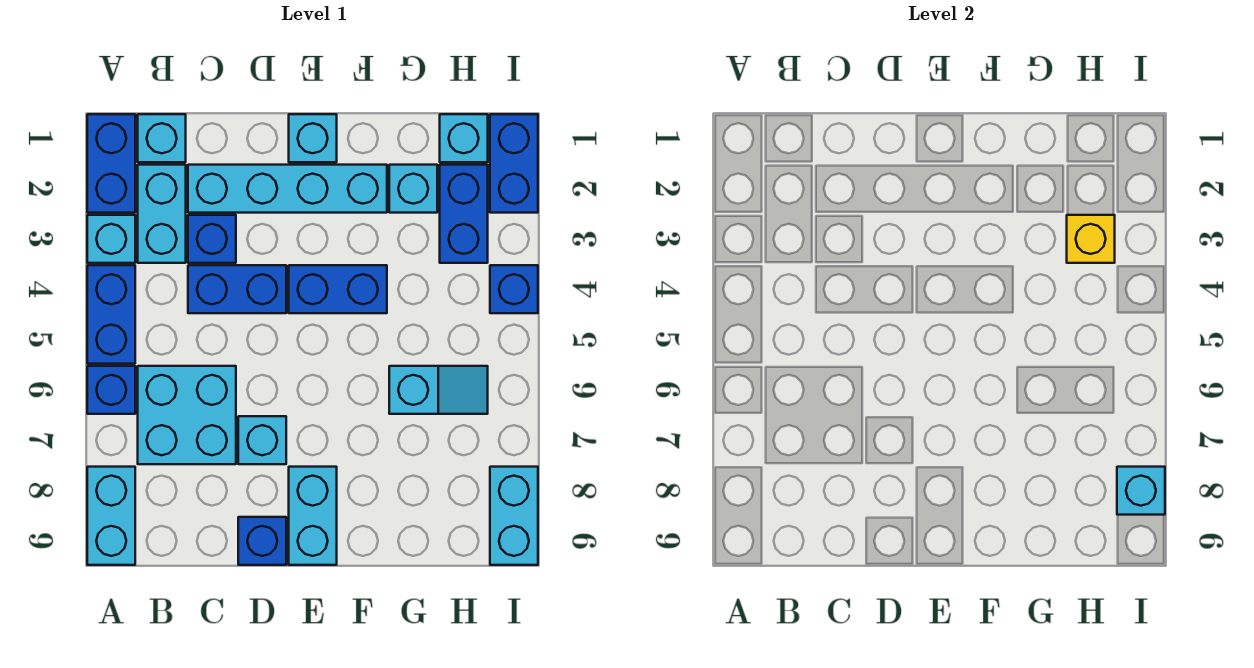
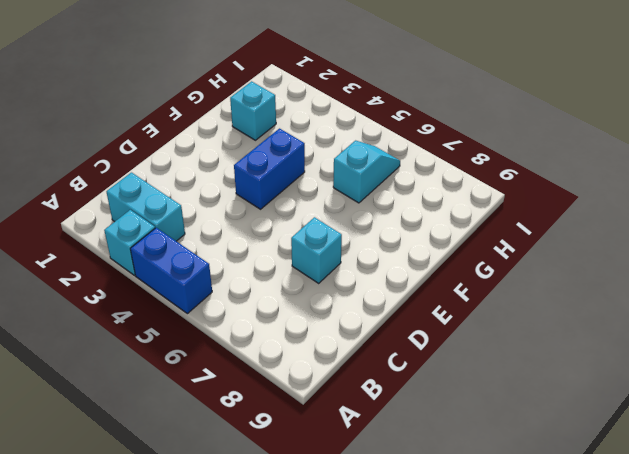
none -> blue brick A1:A2 level 1
none -> blue brick A6 level 1
none -> cyan brick A8:A9 level 1

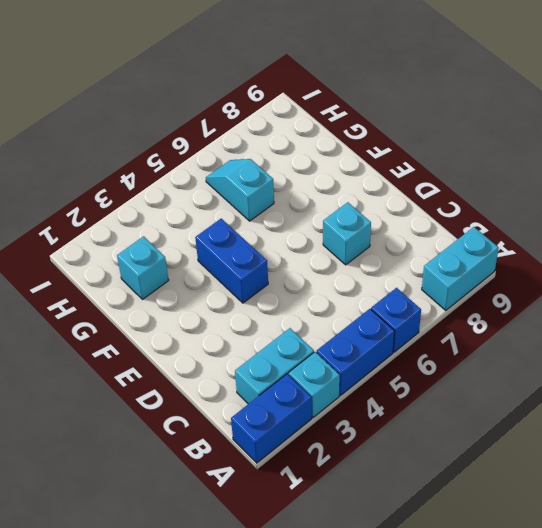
none -> cyan brick B1 level 1
none -> cyan brick B6:C7 level 1
none -> cyan brick C2:F2 level 1

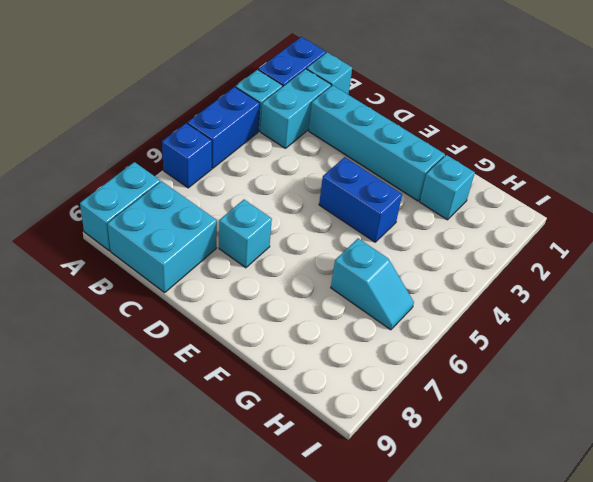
cyan brick B8:C9 level 1 -> cyan brick B6:C7 level 1
none -> blue brick C3 level 1
none -> blue brick C4:D4 level 1
none -> blue brick D9 level 1

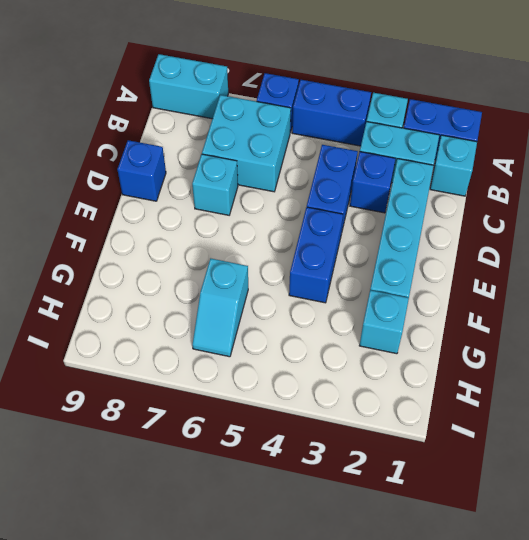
none -> cyan brick E1 level 1
none -> cyan brick E8:E9 level 1
none -> cyan brick H1 level 1

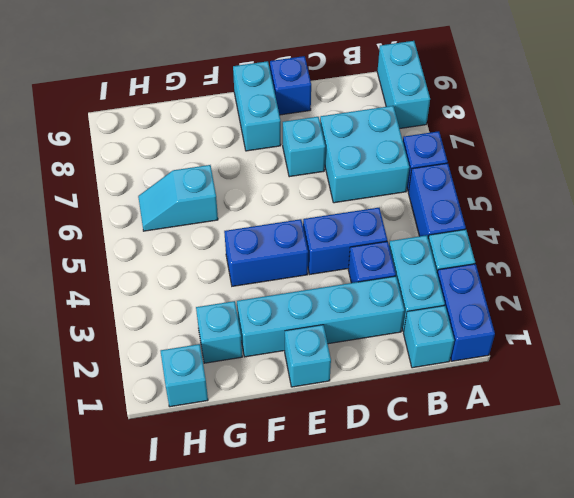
none -> blue brick H2:H3 level 1
none -> blue brick I1:I2 level 1
none -> blue brick I4 level 1

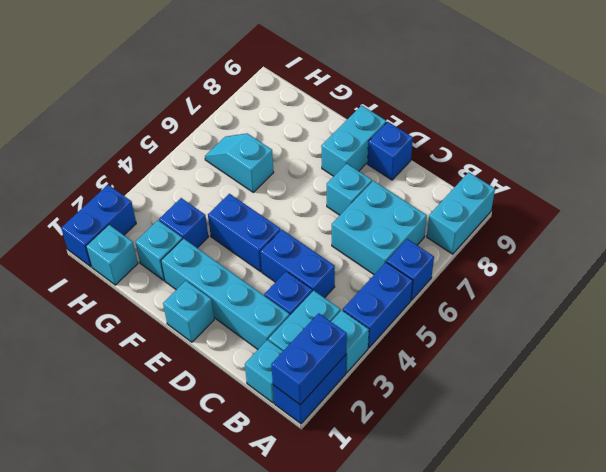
blue brick A1:A2 level 2 -> blue brick H2:H3 level 1
blue brick G3 level 1 -> blue brick I4 level 1
none -> cyan brick I8:I9 level 1
none -> yellow brick H3 level 2
none -> cyan brick I8 level 2

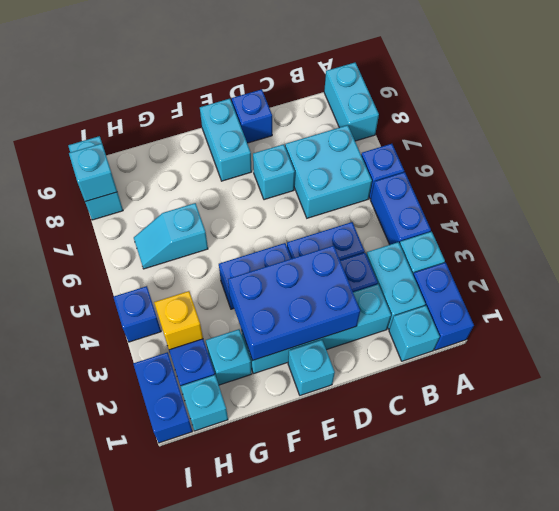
blue brick D2:F3 level 2 -> none

